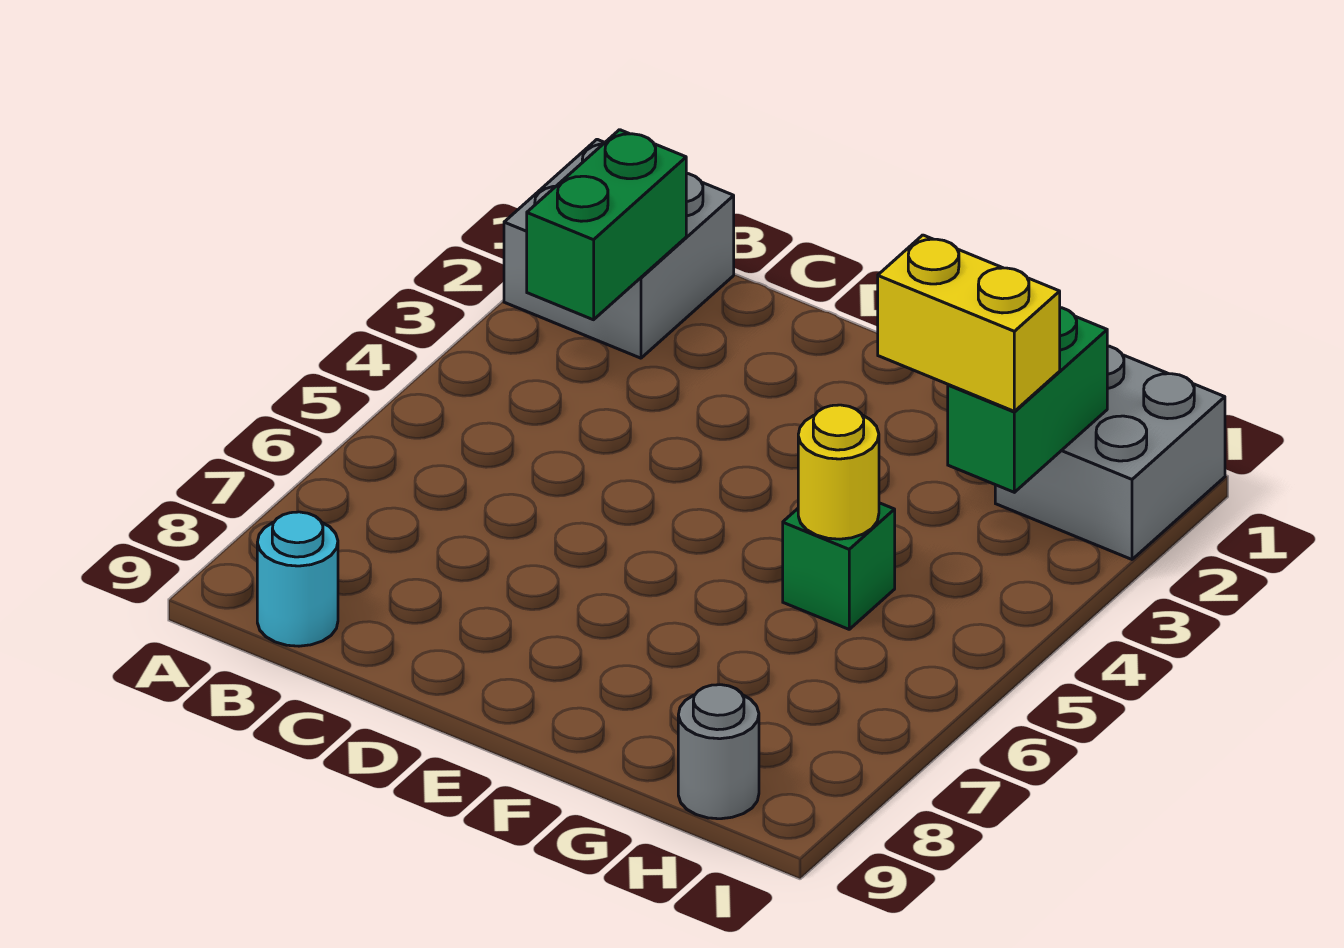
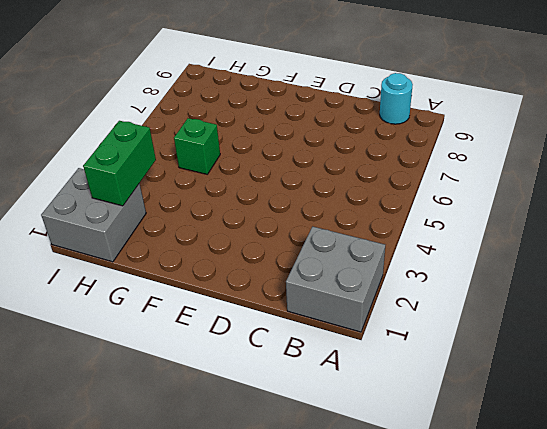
none -> grey round brick H9 level 1
none -> green brick B2:B3 level 2

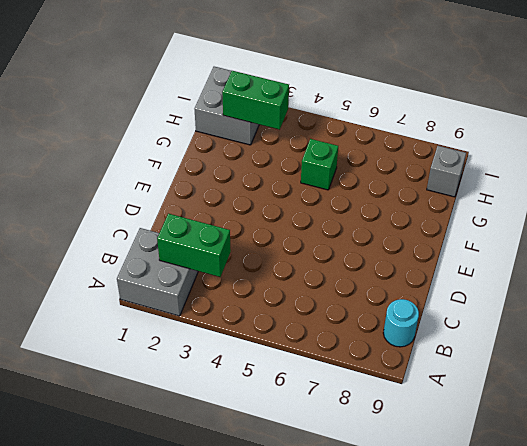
grey brick H9 level 1 -> grey round brick H9 level 1
none -> yellow round brick G5 level 2
none -> yellow brick G3:H3 level 3

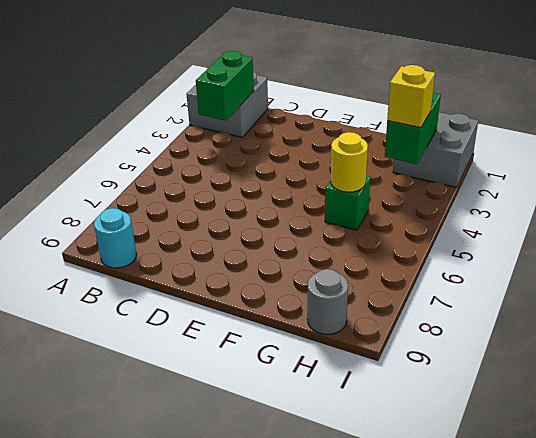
yellow brick H3 level 3 -> yellow brick G3:H3 level 3

